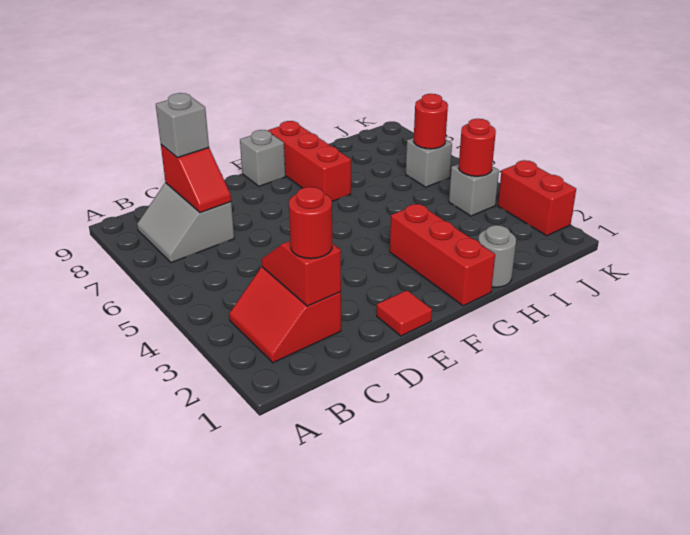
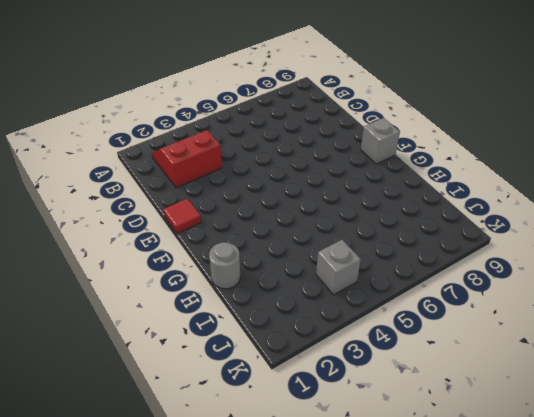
none -> grey slope B7:C8 level 1 top C
none -> red brick G1:G3 level 1
none -> red brick G7:G9 level 1

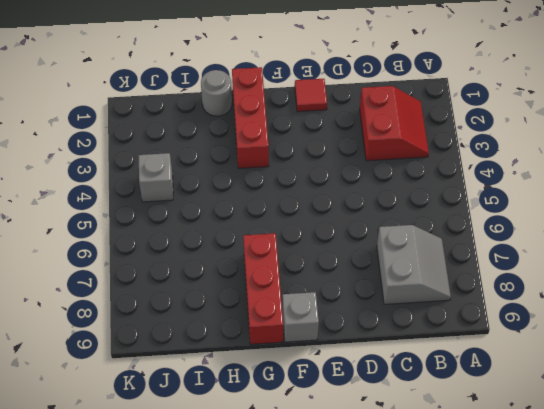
none -> grey brick J6 level 1
none -> red brick K2:K3 level 1
none -> red slope C2:C3 level 2 top 2

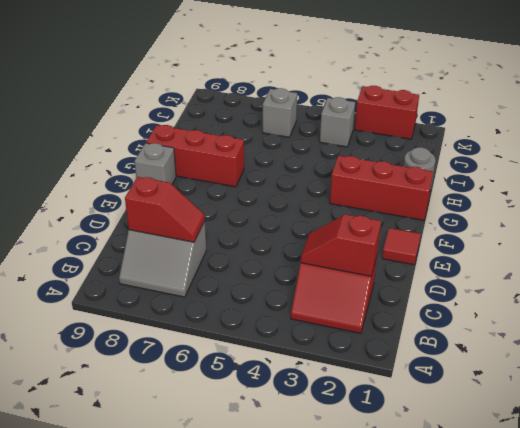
none -> red round brick J4 level 2
none -> red round brick J6 level 2
none -> red round brick C2 level 3

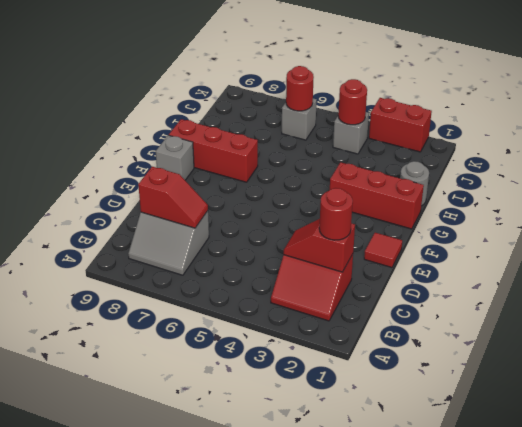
none -> grey brick C8 level 3

